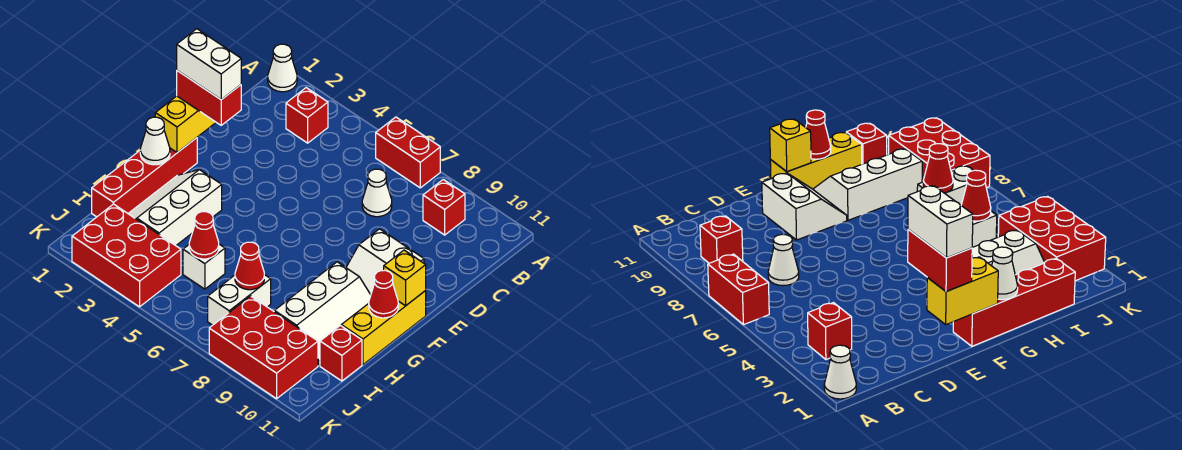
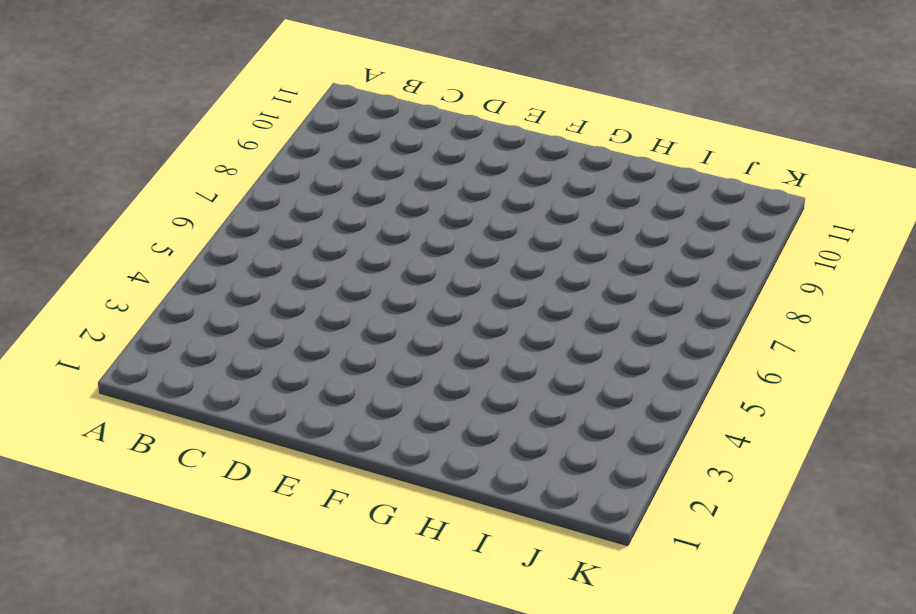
none -> white cone A1 level 1
none -> red brick A6:A7 level 1
none -> red brick B3 level 1

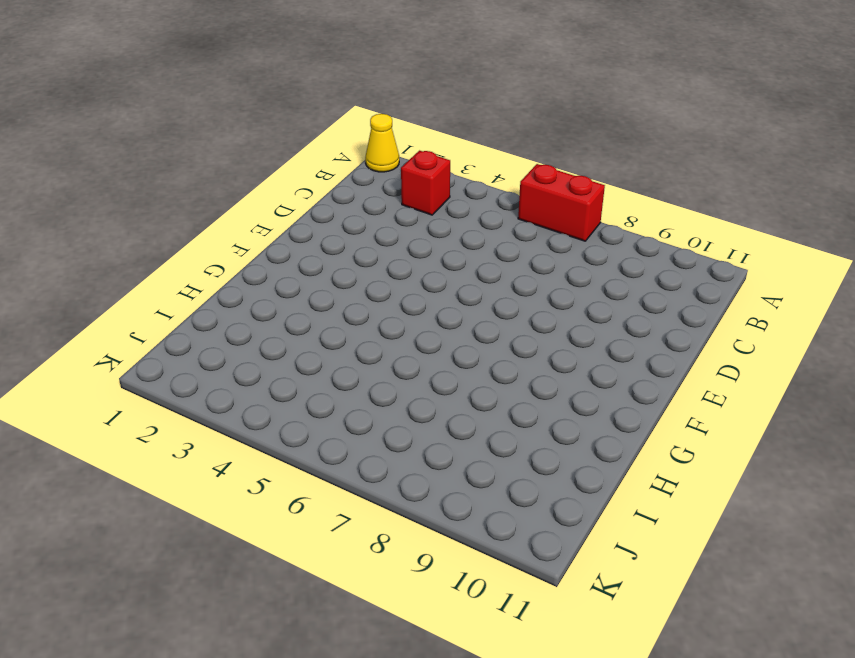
yellow cone A1 level 1 -> white cone A1 level 1
none -> red brick B9 level 1
none -> white cone C7 level 1
none -> white slope E9:F10 level 1 top E

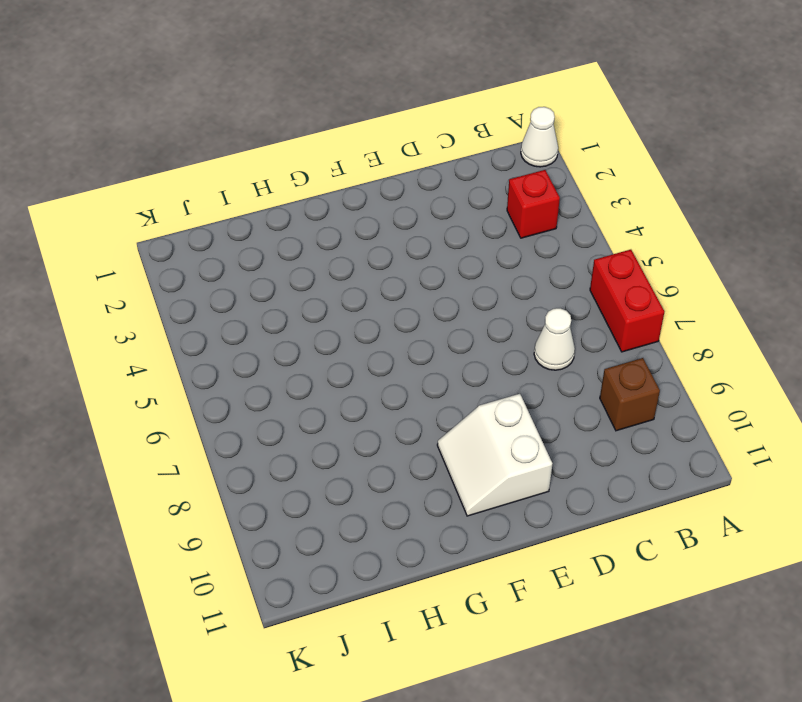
brown brick B9 level 1 -> red brick B9 level 1
none -> red brick F1:I1 level 1
none -> yellow brick F11:H11 level 1
none -> white slope G2:I3 level 1 top 3

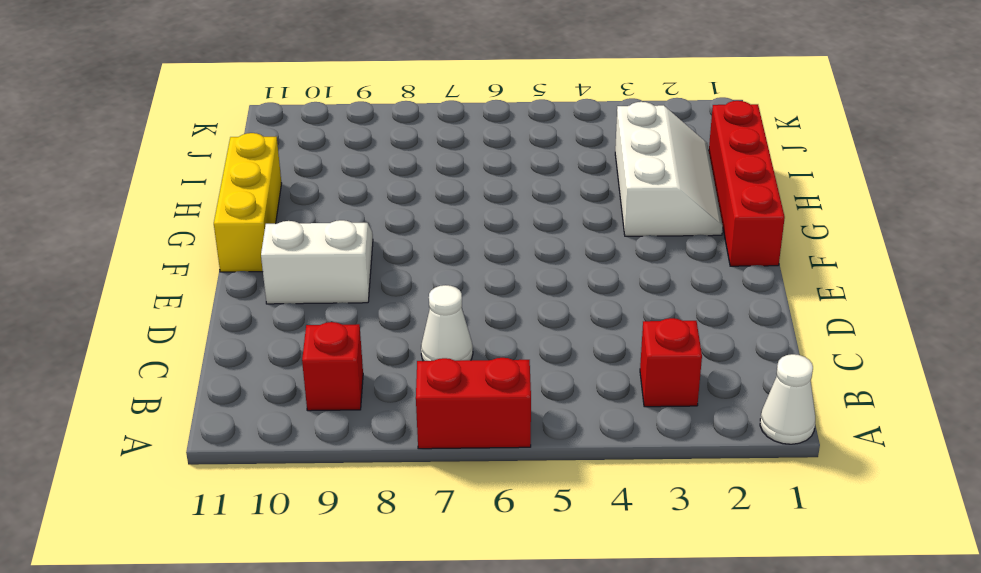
none -> white slope G9:I10 level 1 top 9
none -> white brick I5 level 1
none -> white brick I7:J7 level 1

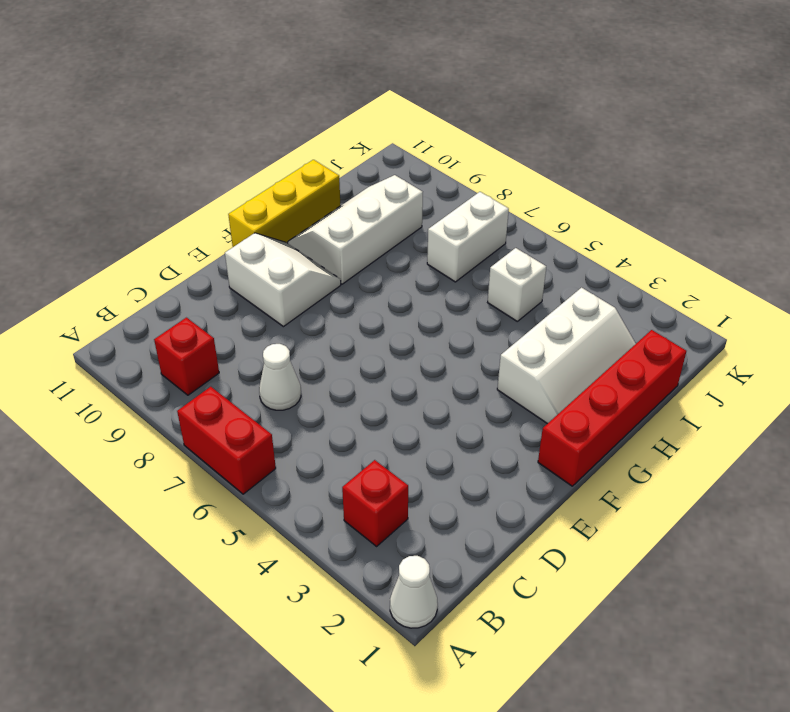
none -> red brick I11 level 1
none -> red brick J2:K4 level 1
none -> red brick J8:K10 level 1

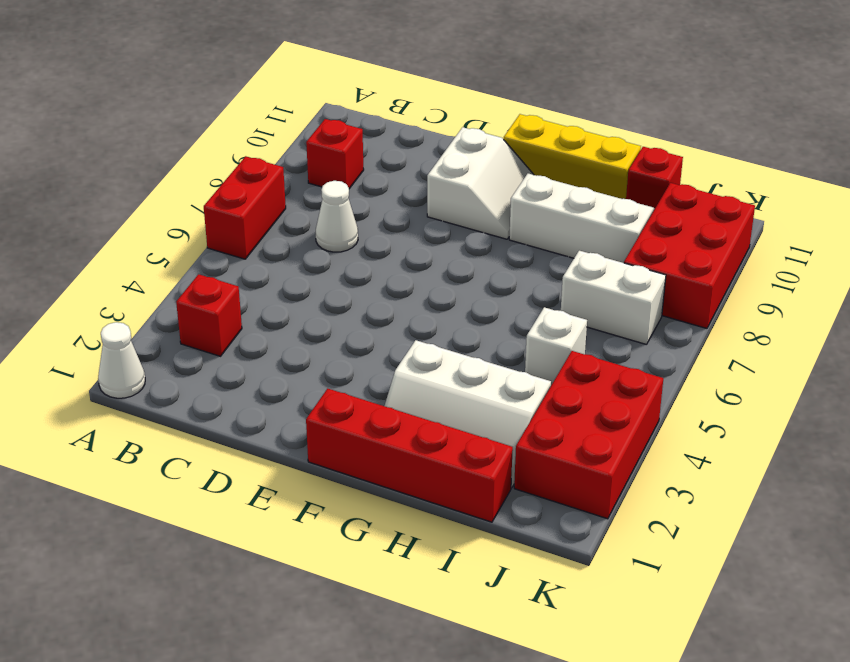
none -> yellow brick E1:F1 level 2
none -> yellow brick F11 level 2
none -> white cone G1 level 2

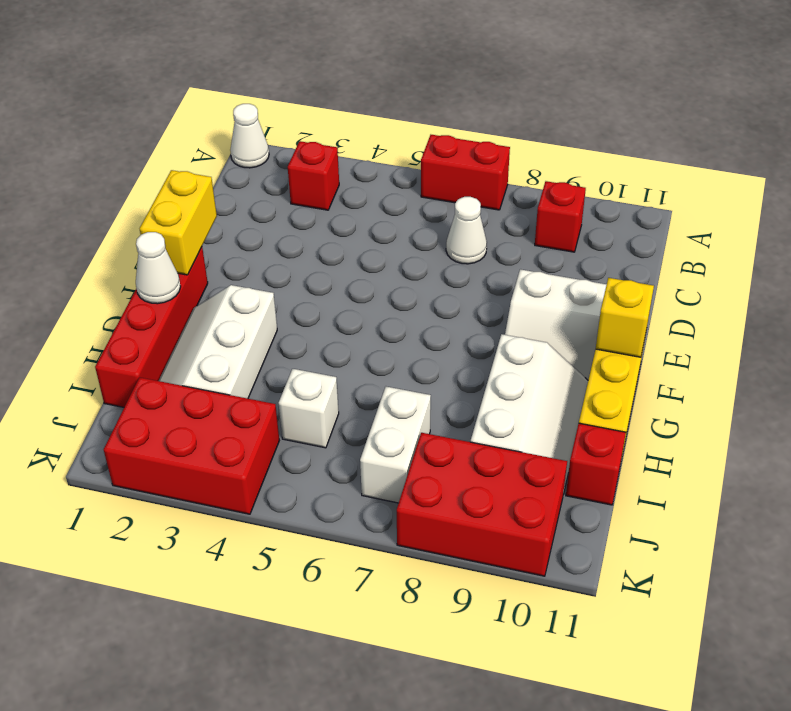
none -> red cone G11 level 2
none -> red cone I5 level 2
none -> red cone I7 level 2

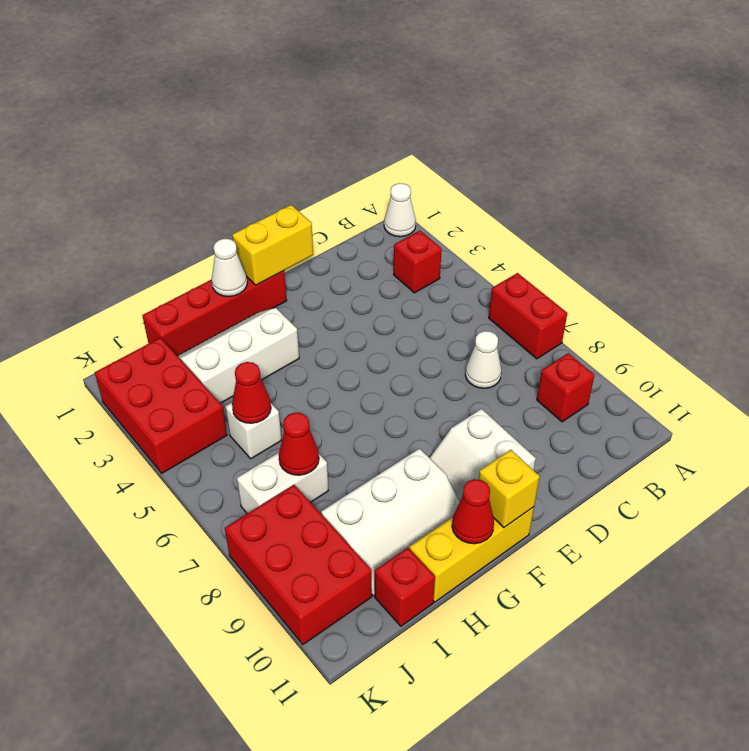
none -> red brick E1:E2 level 3
none -> white brick E1:E2 level 4

